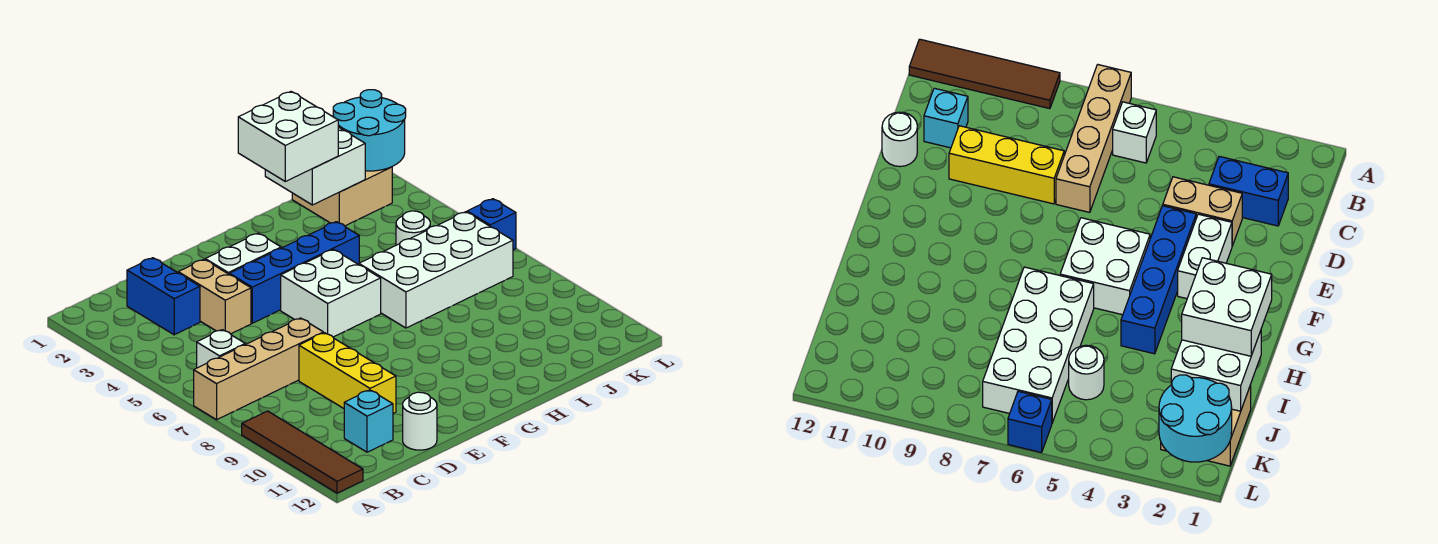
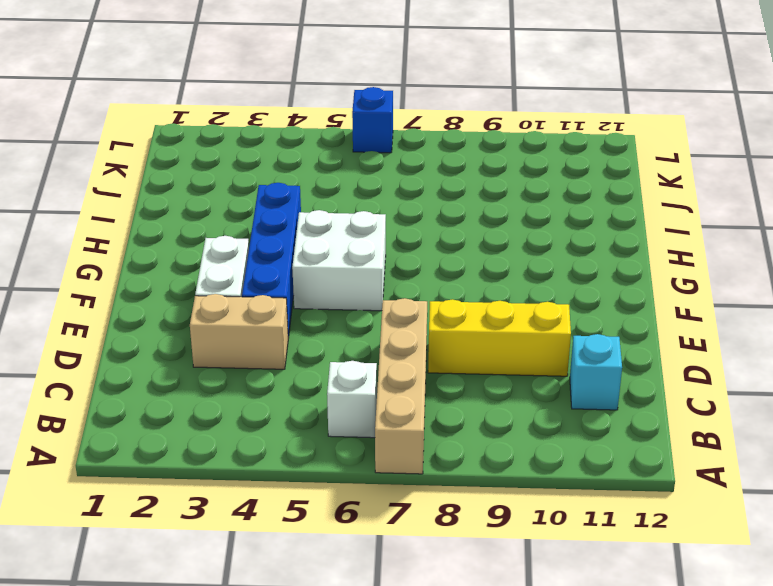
none -> brown tile A9:A12 level 1
none -> blue brick C2:C3 level 1
none -> white round brick D12 level 1

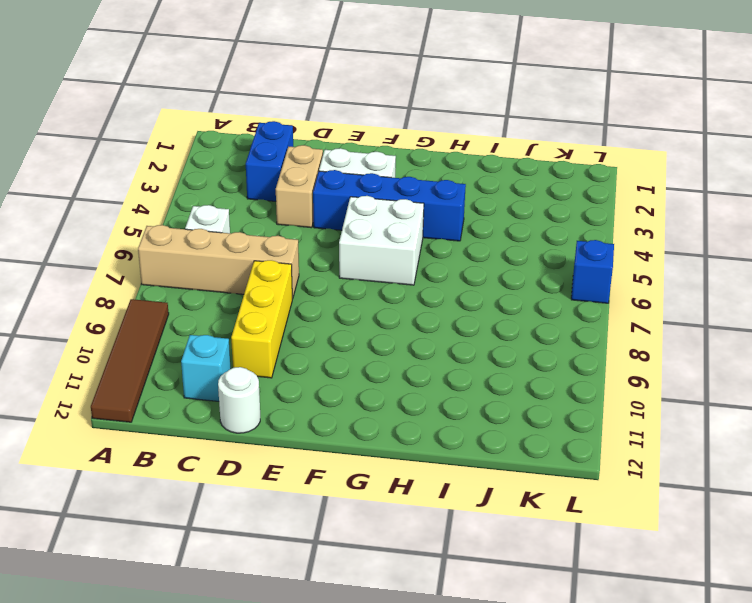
none -> white brick H6:K7 level 1
none -> tan brick J1:K2 level 1
none -> white round brick J5 level 1

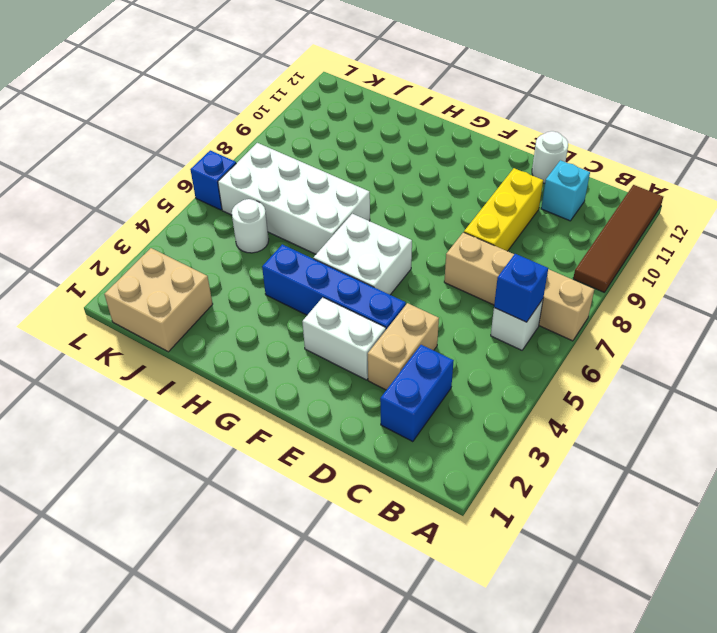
blue brick B6 level 2 -> none
none -> white brick I1:J2 level 2
none -> cyan round brick K1:L2 level 2
none -> white brick H1:I2 level 3

